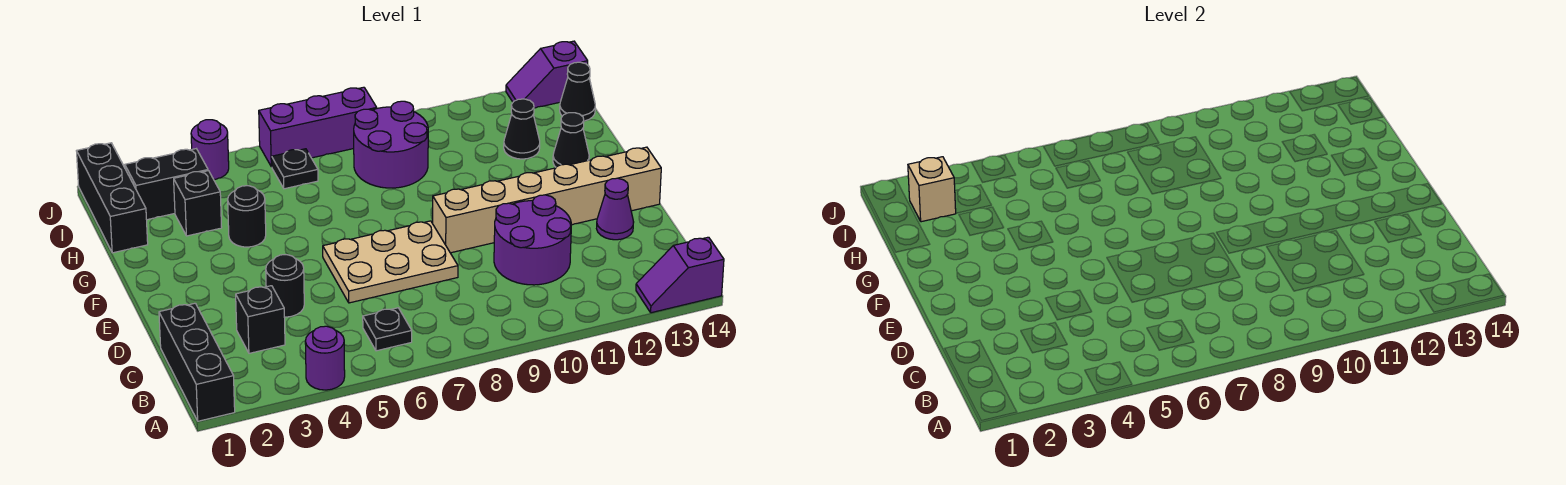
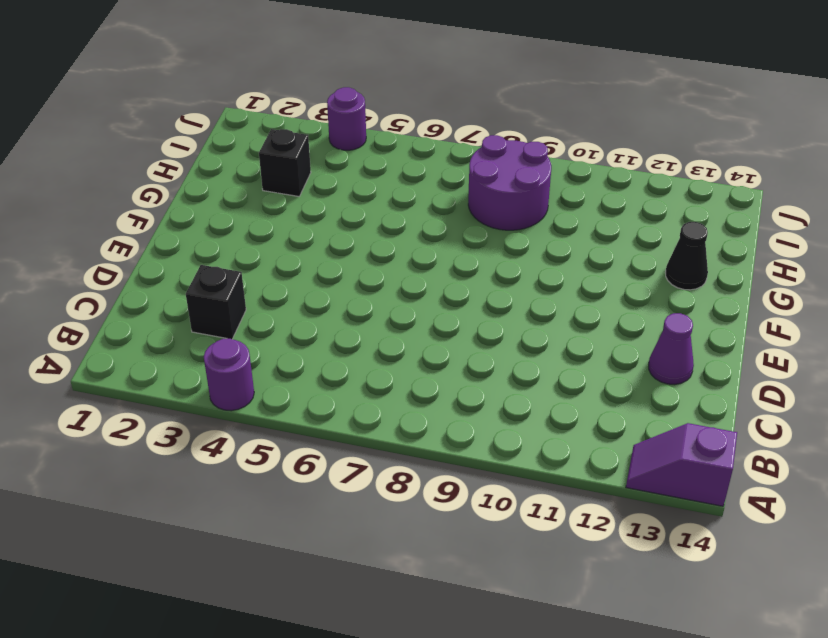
none -> black brick A1:C1 level 1
none -> black plate B6 level 1
none -> purple round brick C10:D11 level 1

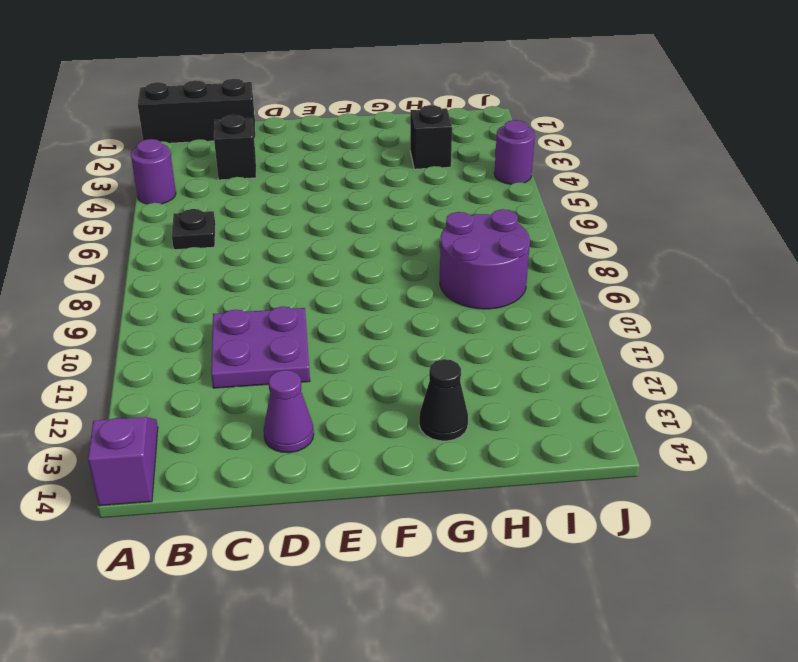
purple plate C10:D11 level 1 -> purple round brick C10:D11 level 1
none -> black round brick D4 level 1
none -> tan plate D6:E8 level 1
none -> tan brick E9:E14 level 1

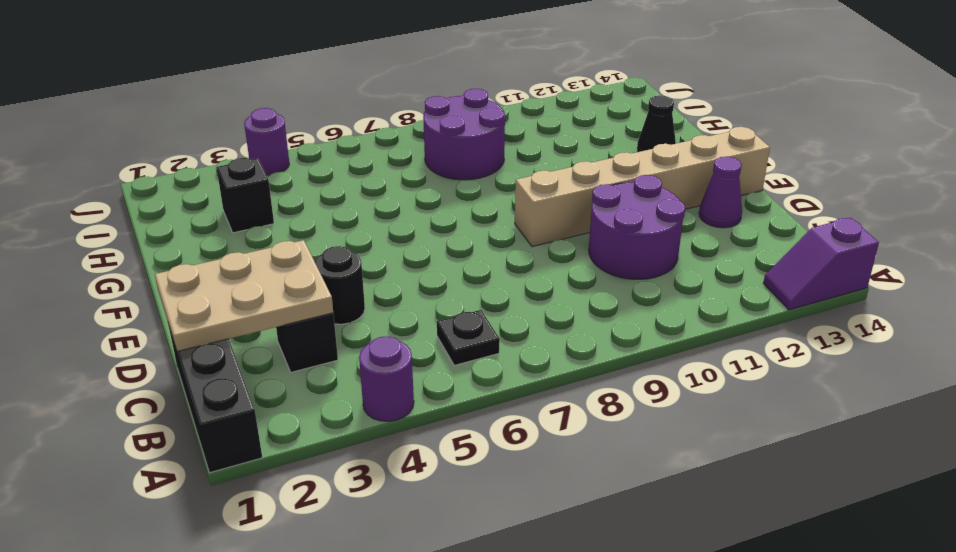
tan plate C1:D3 level 2 -> tan plate D6:E8 level 1
none -> black round brick G4 level 1
none -> black brick H1:J1 level 1
none -> black cone H12 level 1

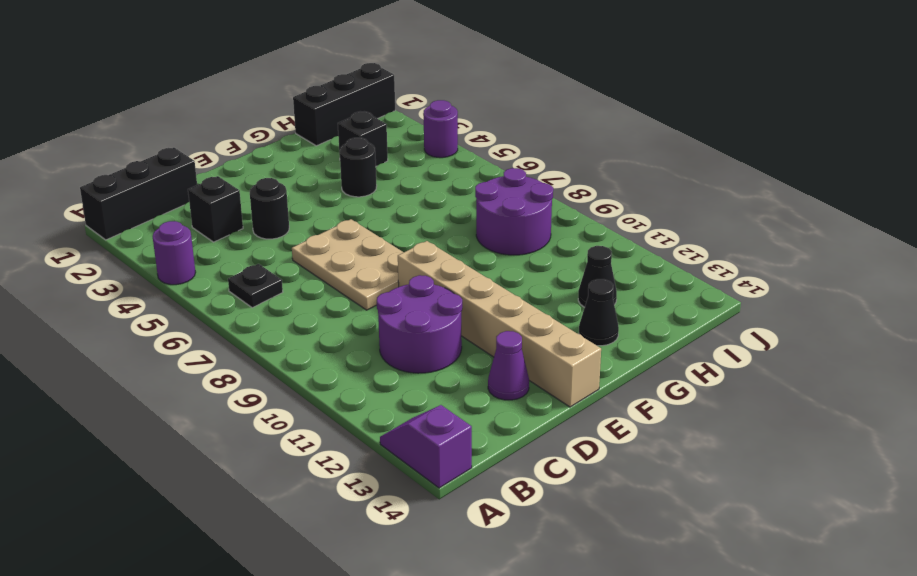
none -> black brick I2:I3 level 1
none -> black plate I6 level 1
none -> black cone I14 level 1

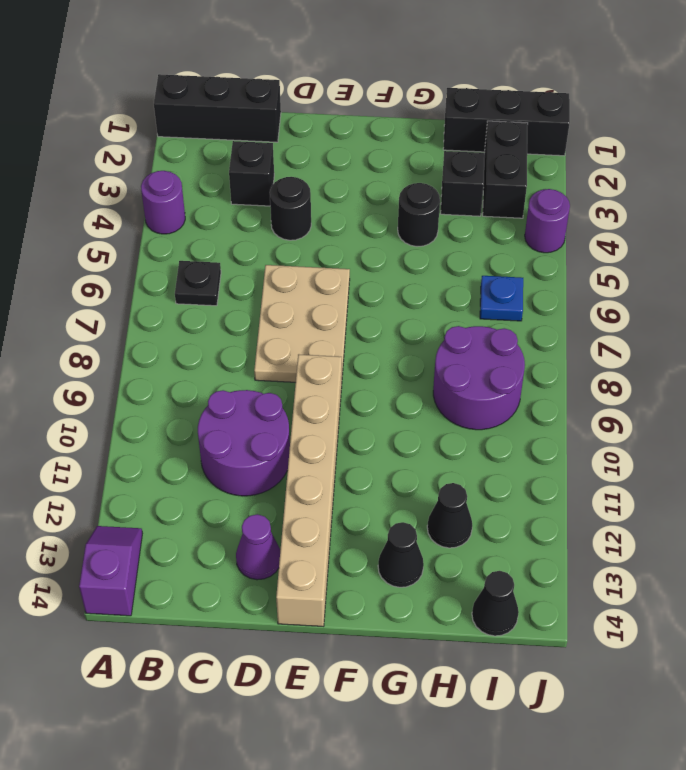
blue plate I6 level 1 -> black plate I6 level 1
none -> purple brick J6:J8 level 1
none -> purple slope J13:J14 level 1 top 14
none -> tan brick I2 level 2

